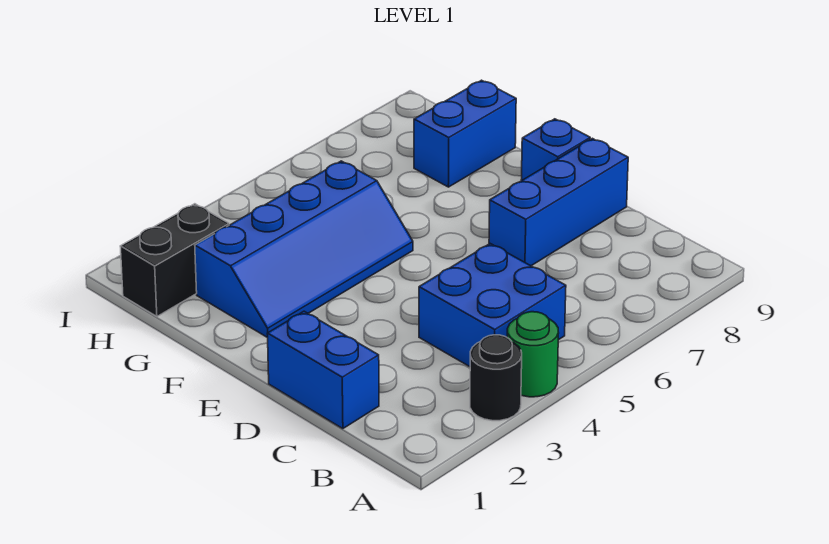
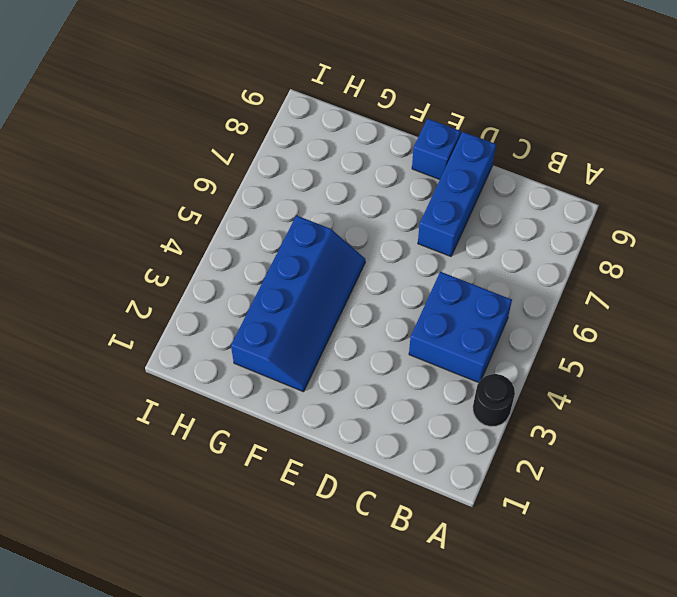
none -> green round brick A4 level 1
none -> blue brick C1:D1 level 1

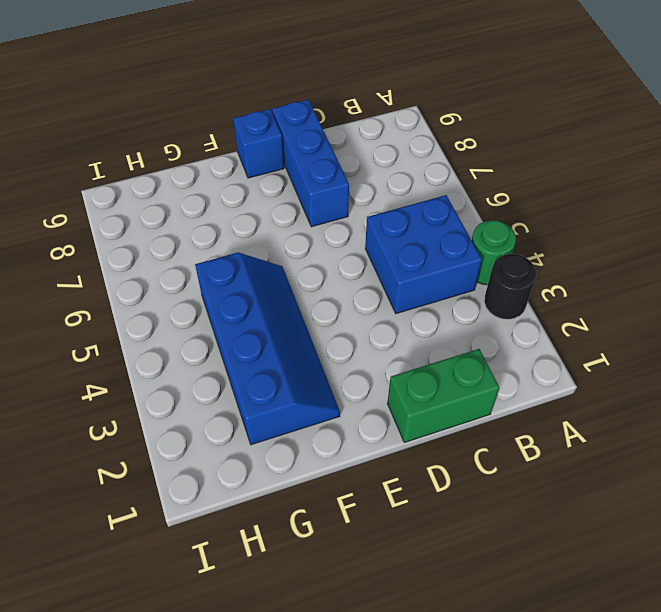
green brick C1:D1 level 1 -> blue brick C1:D1 level 1
none -> blue brick G8:G9 level 1
none -> black brick H1:H2 level 1

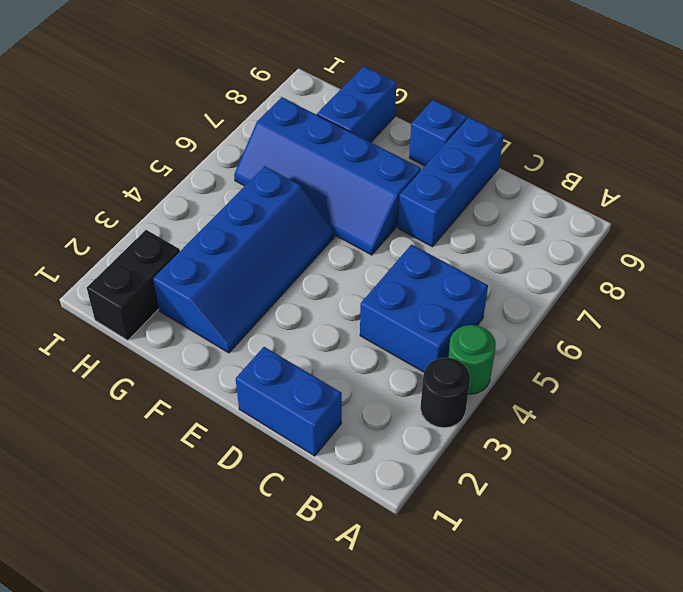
blue slope E6:H7 level 1 top 7 -> none

